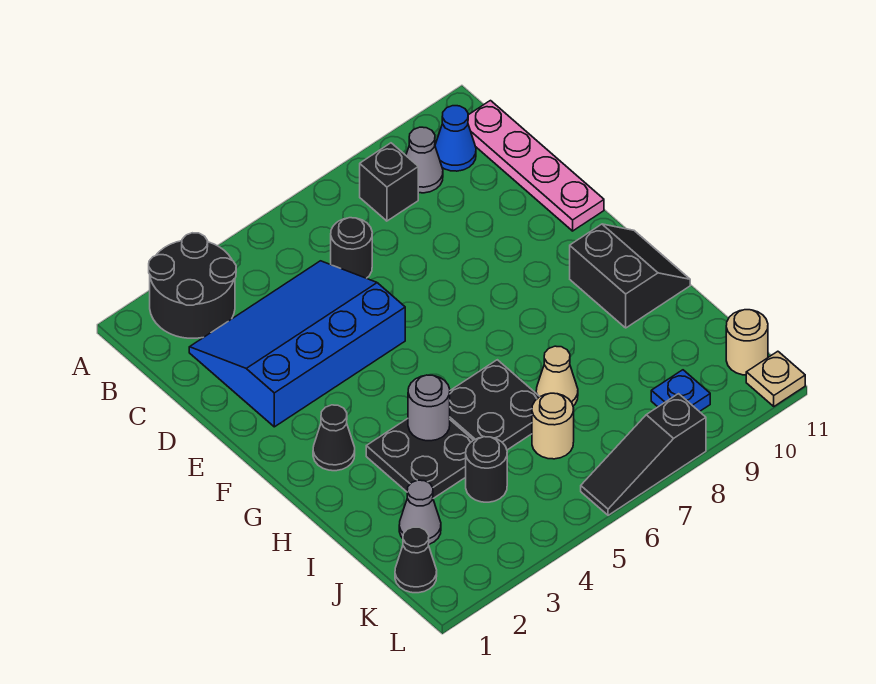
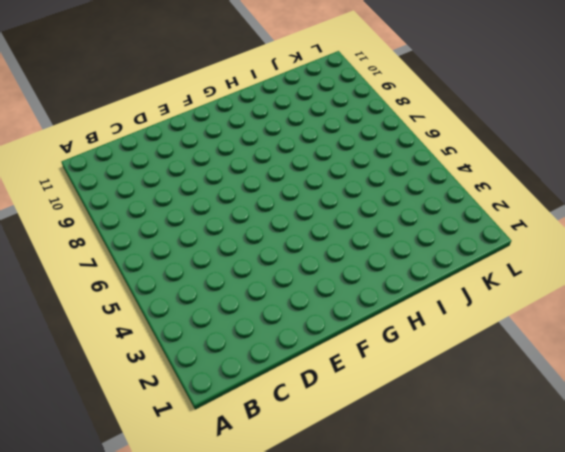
none -> black round brick A2:B3 level 1
none -> black brick B8 level 1
none -> grey cone B9 level 1

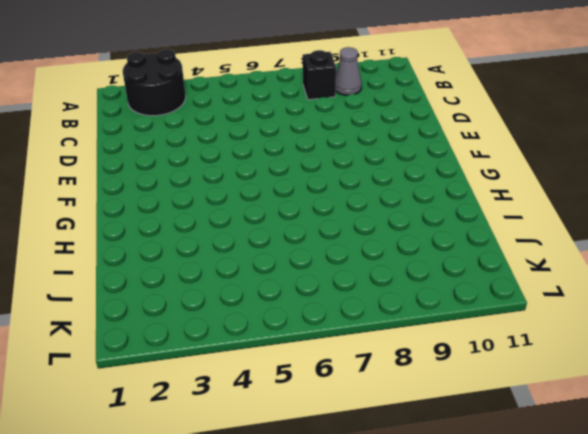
none -> blue cone B10 level 1
none -> pink plate B11:E11 level 1
none -> blue slope C2:E5 level 1 top E

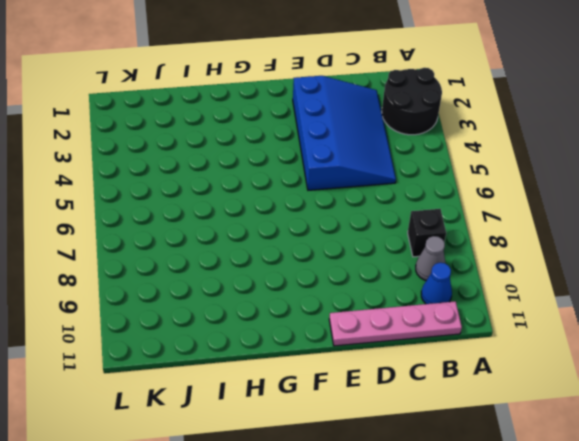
none -> black round brick C6 level 1
none -> black cone G2 level 1
none -> black slope G10:H11 level 1 top 10

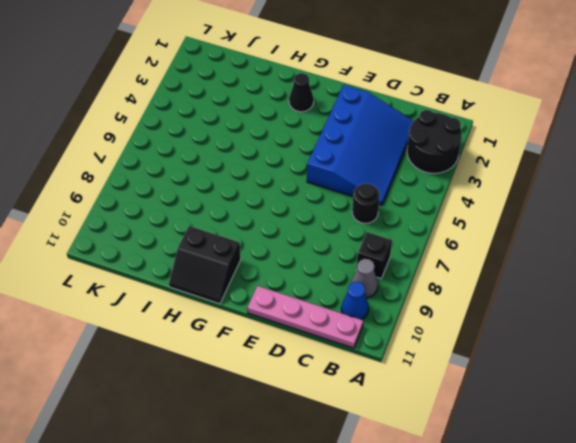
none -> black plate H3:I4 level 1
none -> black plate H5:I6 level 1
none -> tan cone I7 level 1

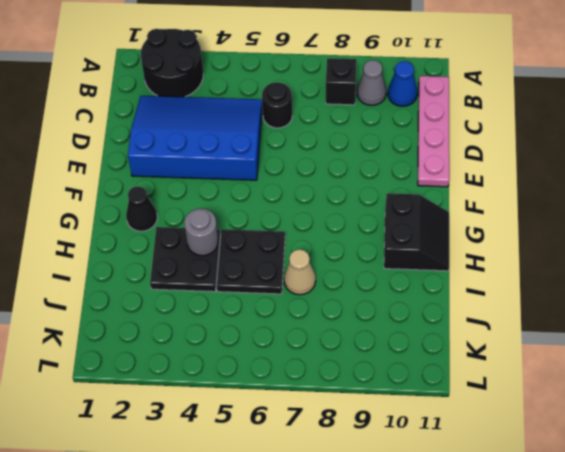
none -> grey cone J2 level 1
none -> black round brick J4 level 1
none -> tan round brick J6 level 1

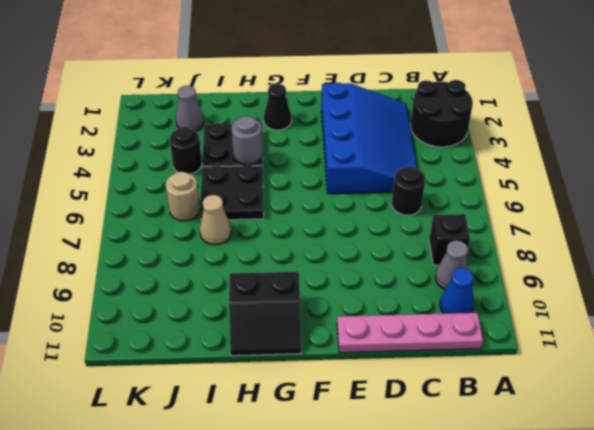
none -> black cone K1 level 1
none -> blue plate K9 level 1
none -> tan round brick K11 level 1

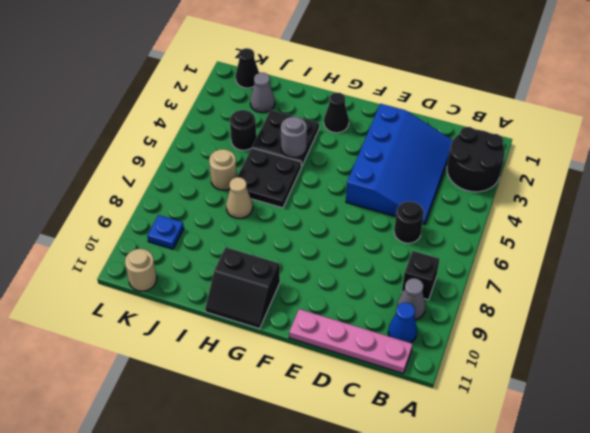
none -> black slope L6:L8 level 1 top 8
none -> tan plate L11 level 1

